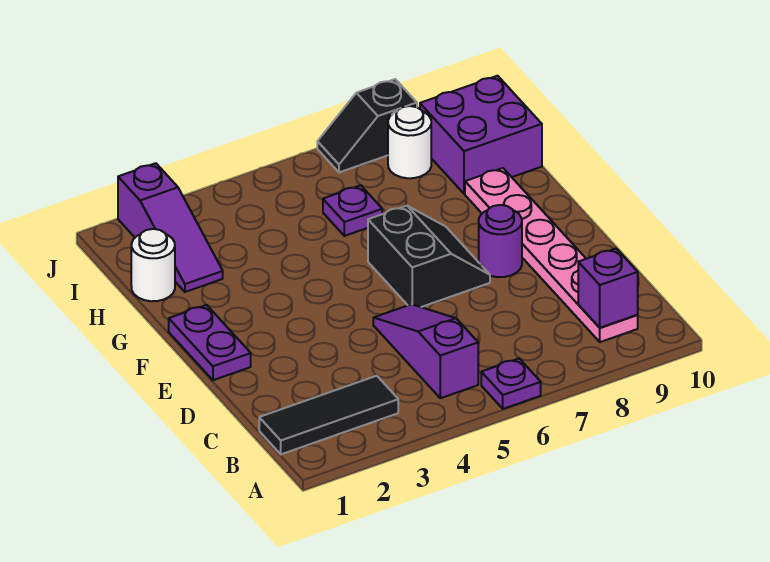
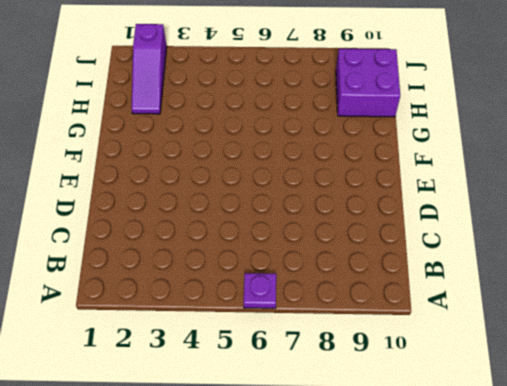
none -> black tile B1:B3 level 1
none -> purple slope B5:D5 level 1 top B
none -> pink plate B9:G9 level 1

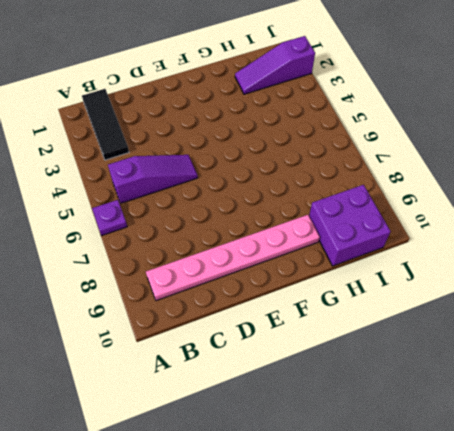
none -> purple plate E1:F1 level 1
none -> black slope E6:F7 level 1 top 6
none -> purple round brick E8 level 1

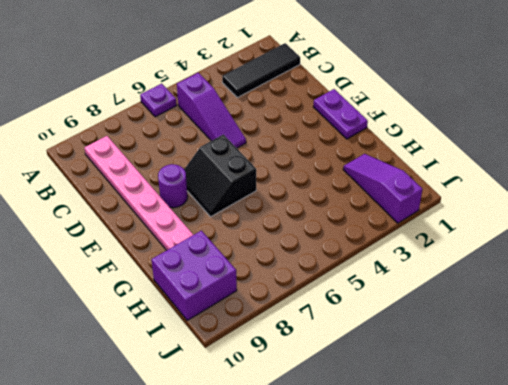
none -> white round brick H1 level 1
none -> purple plate H6 level 1
none -> white round brick I8 level 1

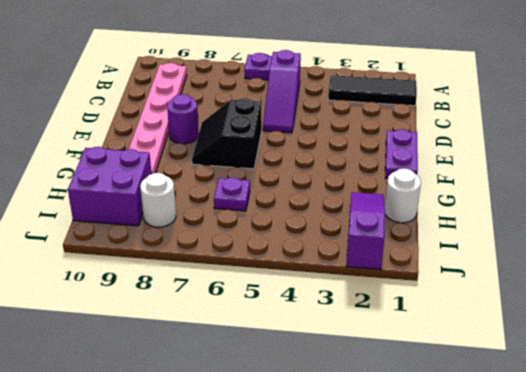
none -> black slope J7:J8 level 1 top 8
none -> purple brick B9 level 2

